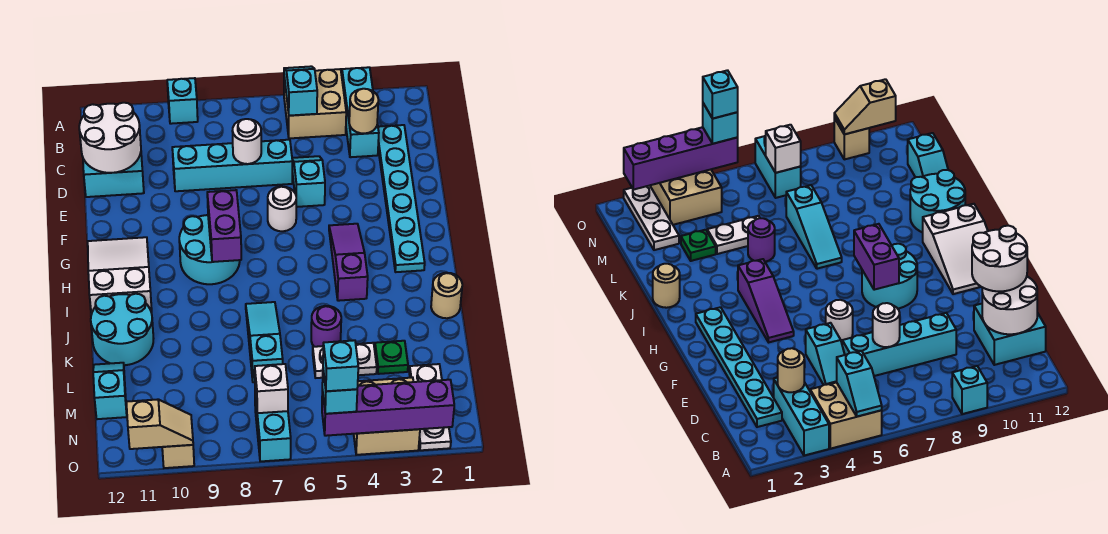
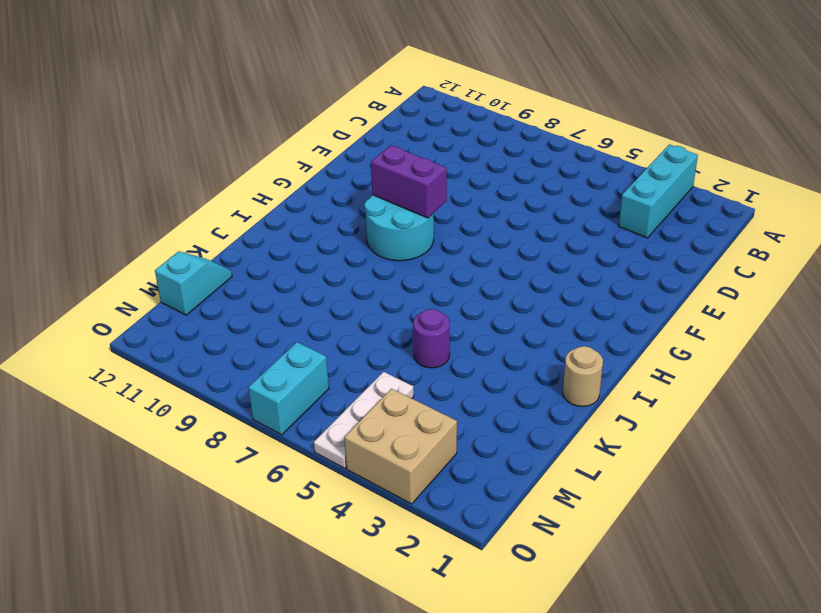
purple brick G8:G9 level 2 -> purple brick G8:H8 level 2
white plate M5:O5 level 1 -> white plate M2:O2 level 1
none -> tan brick A4:B5 level 1
none -> cyan brick A9 level 1
none -> cyan plate C2:H2 level 1
none -> cyan brick C11:D12 level 1

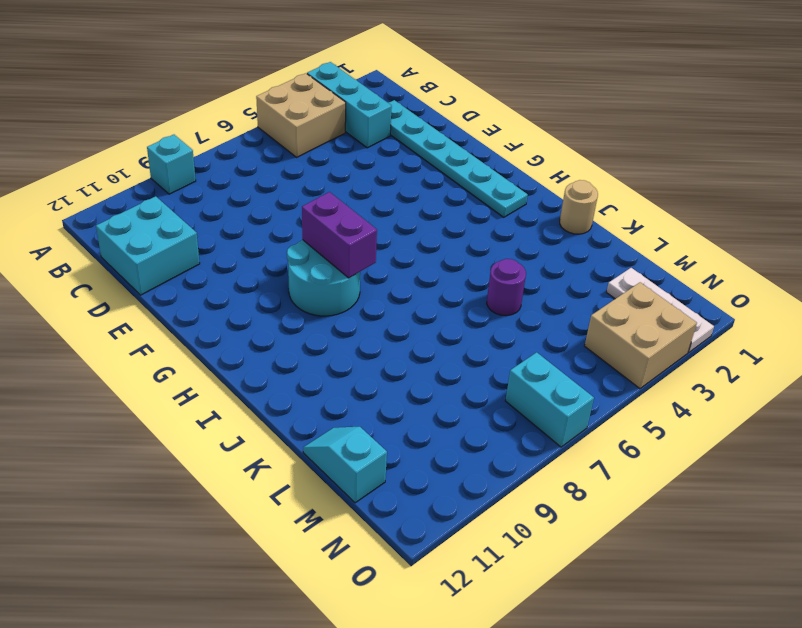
none -> cyan slope D5:E5 level 1 top E
none -> cyan brick D6:D9 level 1
none -> white round brick F6 level 1
none -> purple slope G4:I4 level 1 top I

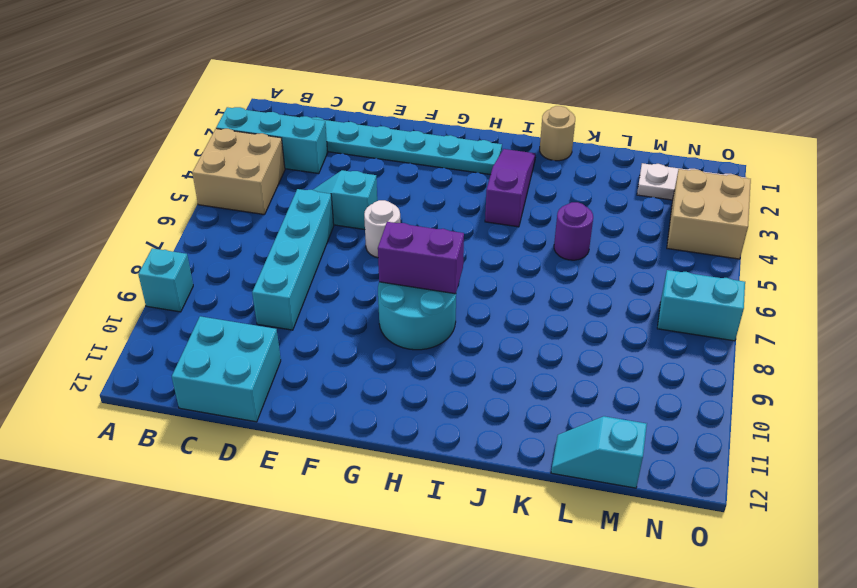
purple slope I2:I4 level 1 top 4 -> purple slope G4:I4 level 1 top I
none -> white slope G11:I12 level 1 top I
none -> cyan slope J7:L7 level 1 top L
none -> cyan round brick J11:K12 level 1
none -> green plate L3 level 1

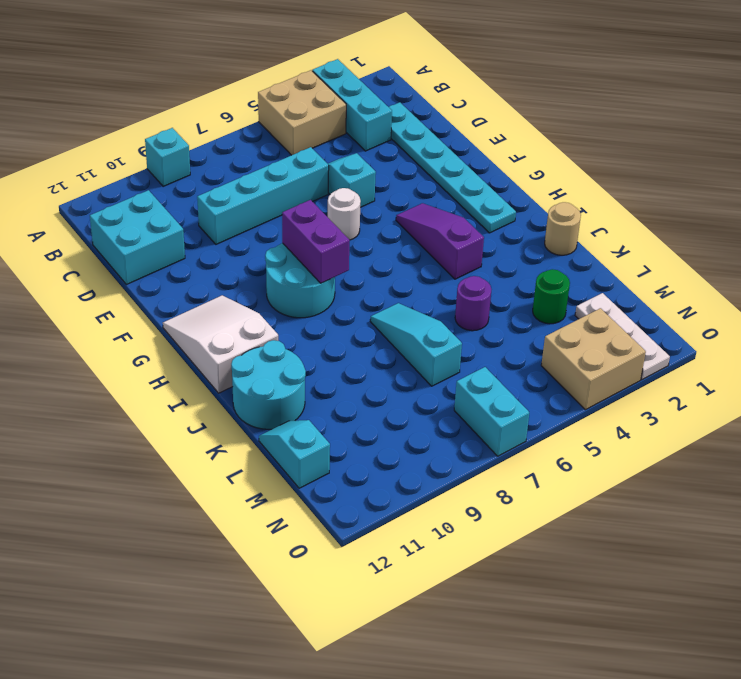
green round brick L3 level 1 -> green plate L3 level 1
none -> white plate L4:L5 level 1
none -> tan brick O10 level 1
none -> cyan slope A5:B5 level 2 top B
none -> tan round brick C3 level 2

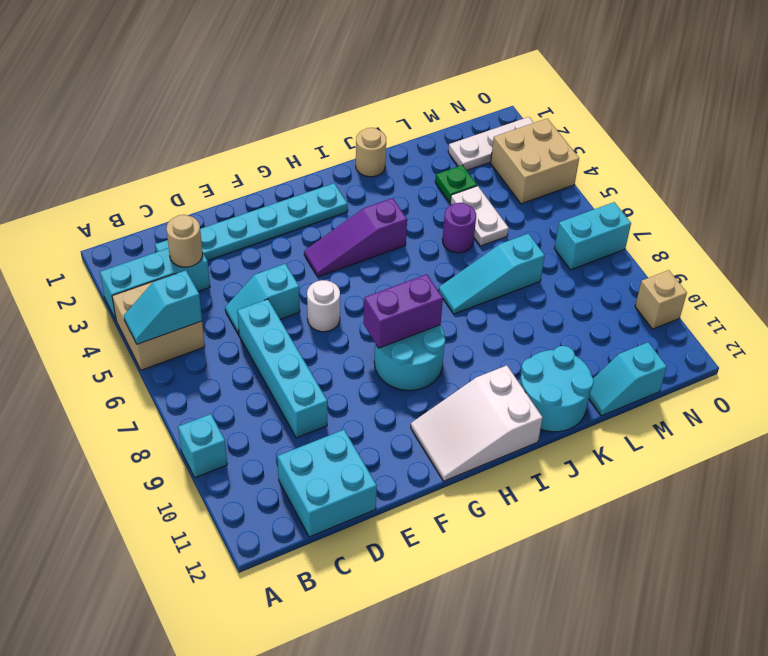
none -> white round brick C11:D12 level 2
none -> white round brick D7 level 2
none -> white brick N7 level 2
none -> purple brick O2:O5 level 2

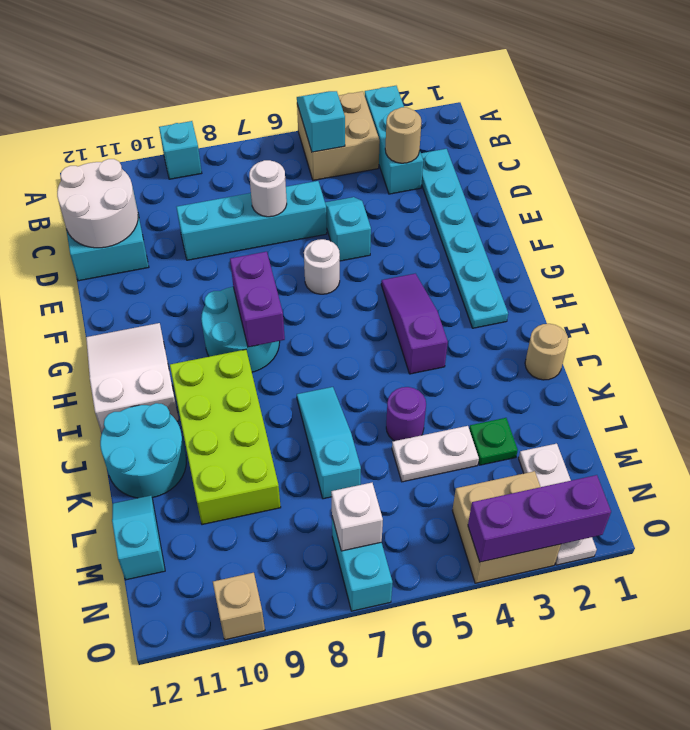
lime brick I9:L10 level 1 -> none
purple brick O2:O4 level 2 -> purple brick O2:O5 level 2
none -> tan slope O10:O11 level 2 top 11
none -> white round brick D11:E12 level 3
none -> cyan brick O5 level 3
none -> cyan brick O5 level 4

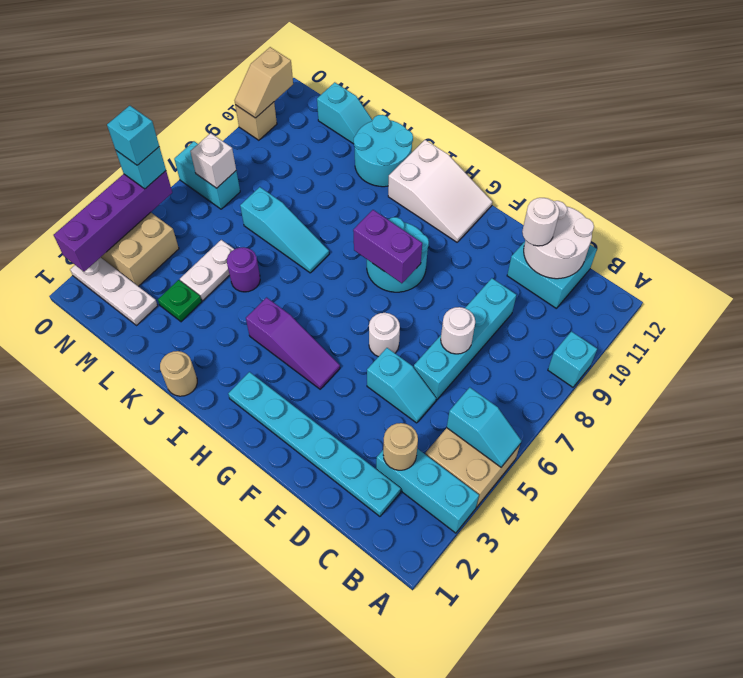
white round brick D11 level 3 -> white round brick D11:E12 level 3

